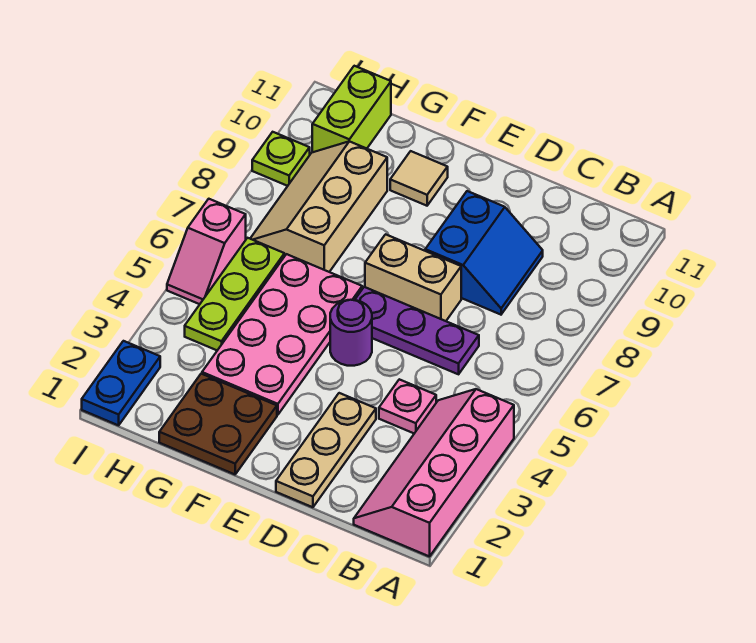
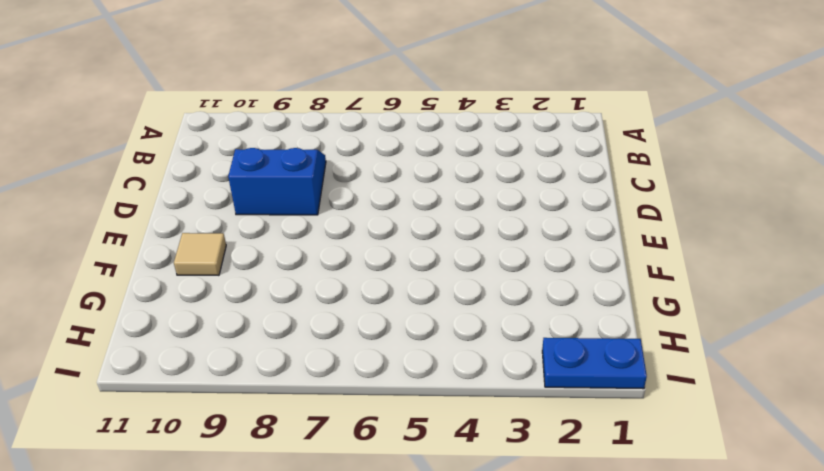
none -> pink slope A1:B4 level 1 top A
none -> pink plate C4 level 1
none -> purple plate C6:E6 level 1

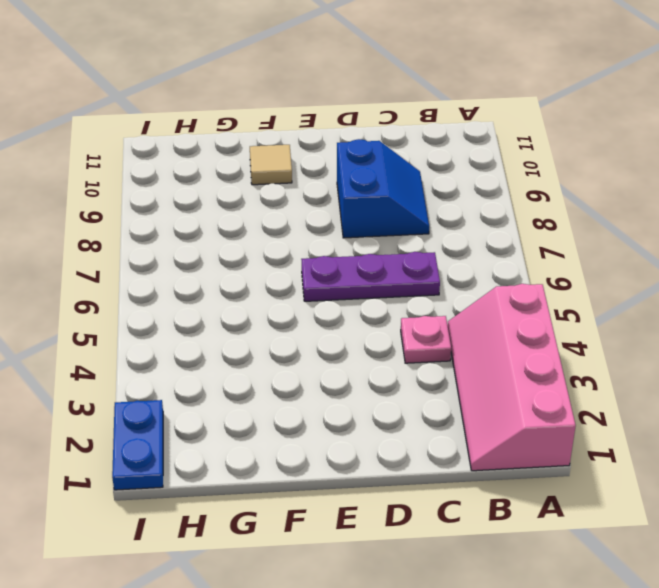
none -> tan plate D1:D3 level 1
none -> tan brick D7:E7 level 1
none -> purple round brick E5 level 1

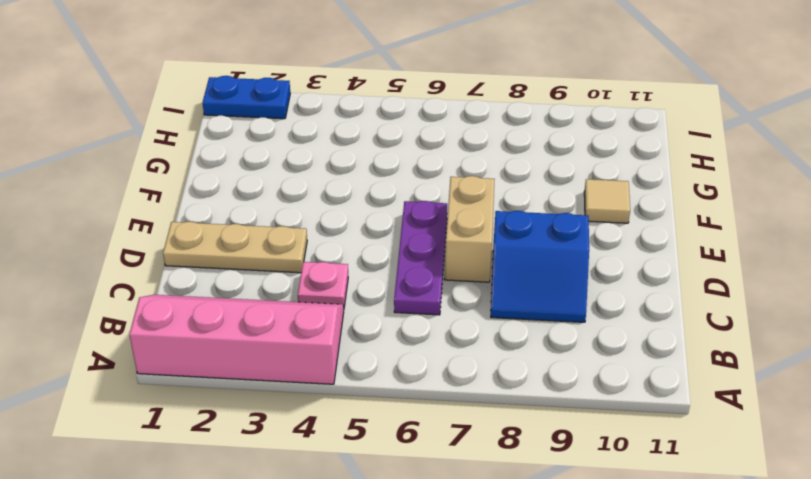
none -> purple round brick E5 level 1
none -> brown plate F1:G2 level 1
none -> pink plate F3:G6 level 1

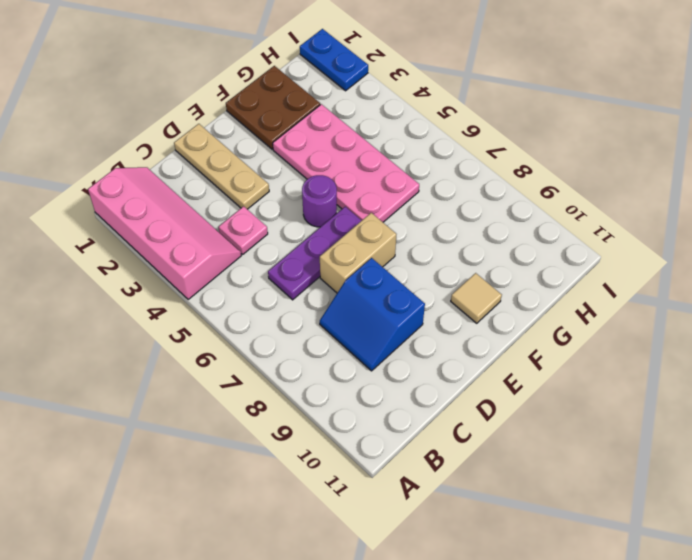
none -> tan slope G7:H9 level 1 top G
none -> lime plate H4:H6 level 1
none -> lime brick H10:H11 level 1

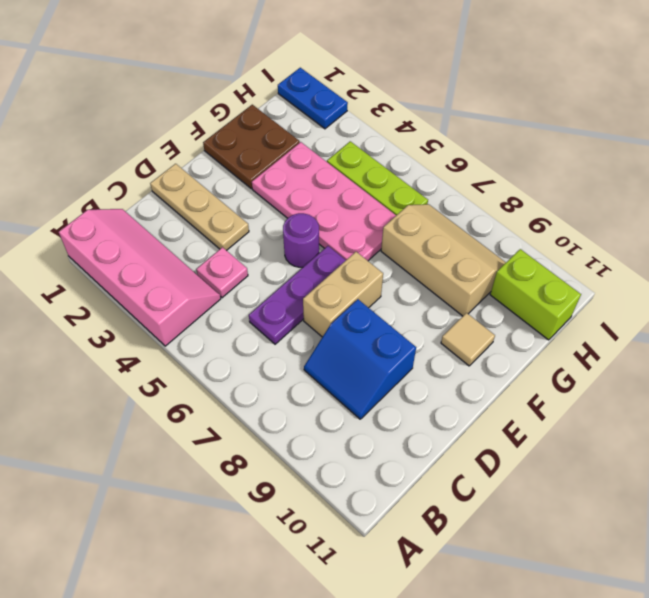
none -> pink slope I5:I6 level 1 top 6
none -> lime plate I9 level 1

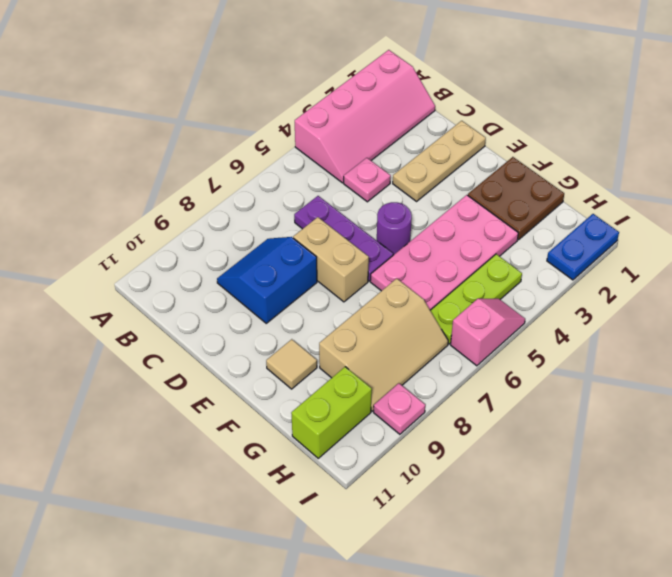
pink plate I9 level 1 -> lime plate I9 level 1

